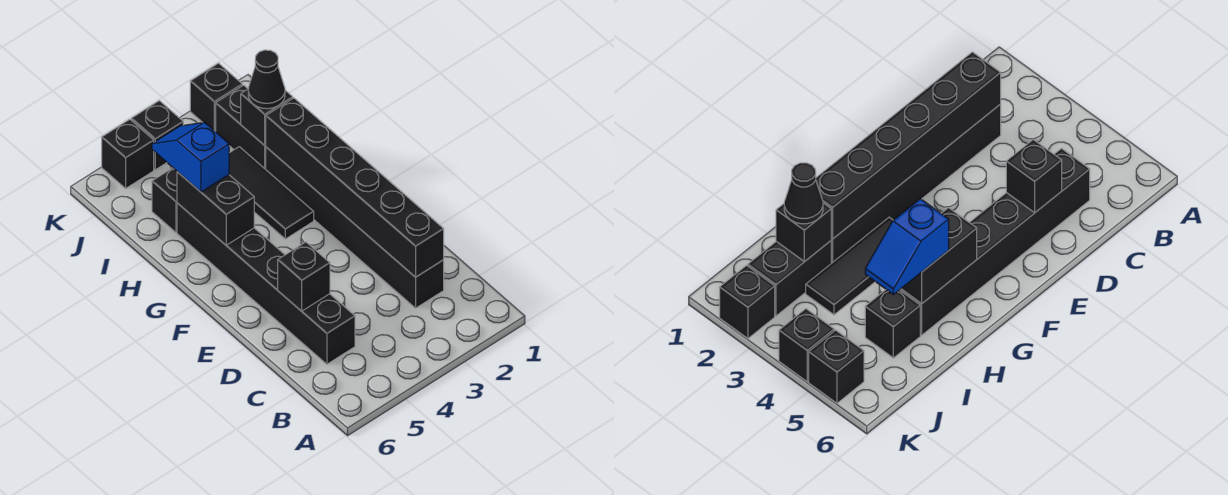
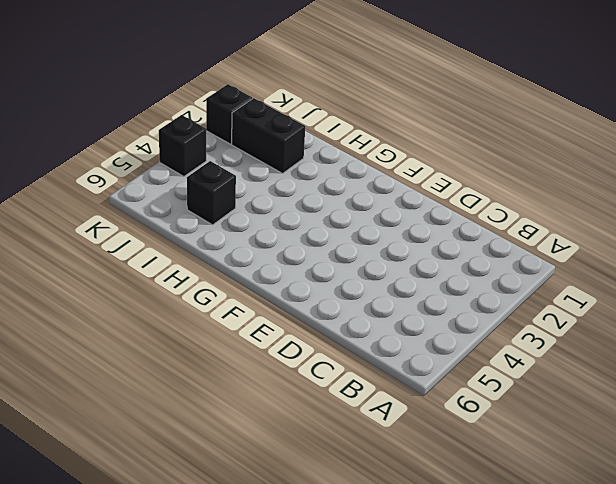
none -> black brick C2:H2 level 1
none -> black brick C5:H5 level 1
none -> black tile G3:I3 level 1

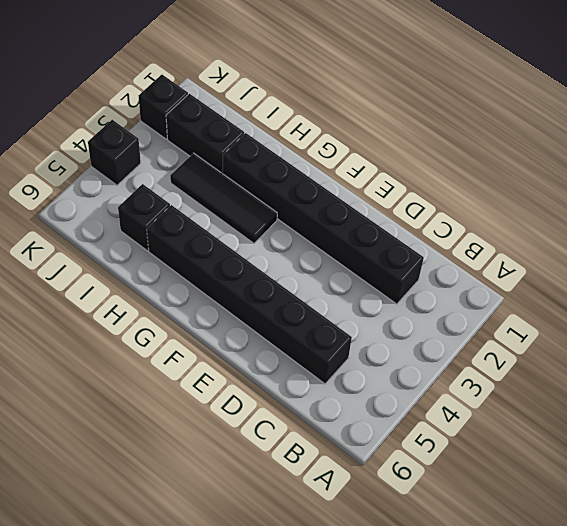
none -> black brick K5 level 1
none -> black brick C2:H2 level 2
none -> black brick D5 level 2

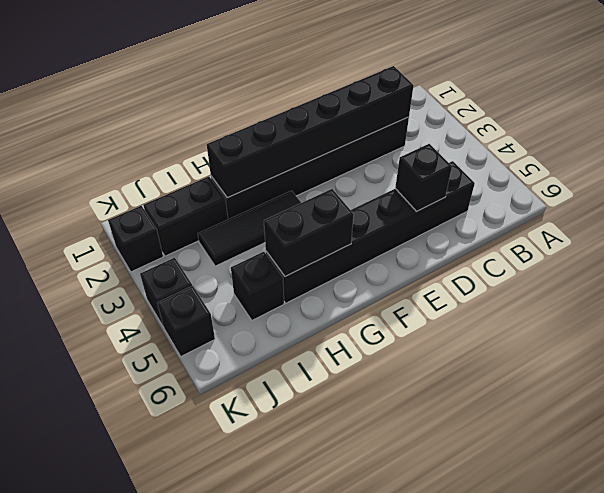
none -> black brick I2 level 2
none -> blue slope H5:I5 level 3 top H
none -> black cone I2 level 3

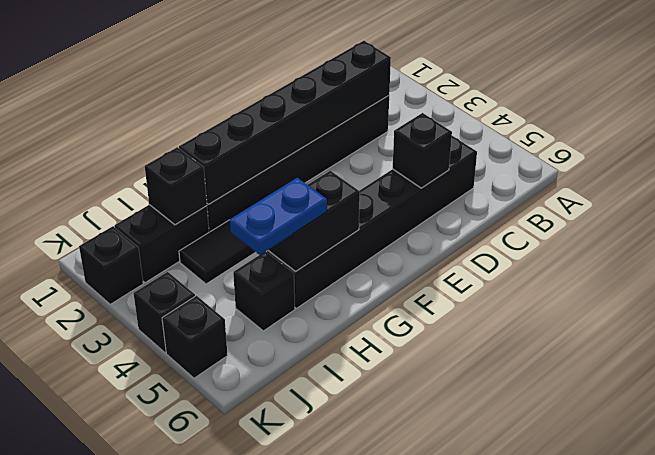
blue plate H5:I5 level 3 -> blue slope H5:I5 level 3 top H
none -> black cone I2 level 3

